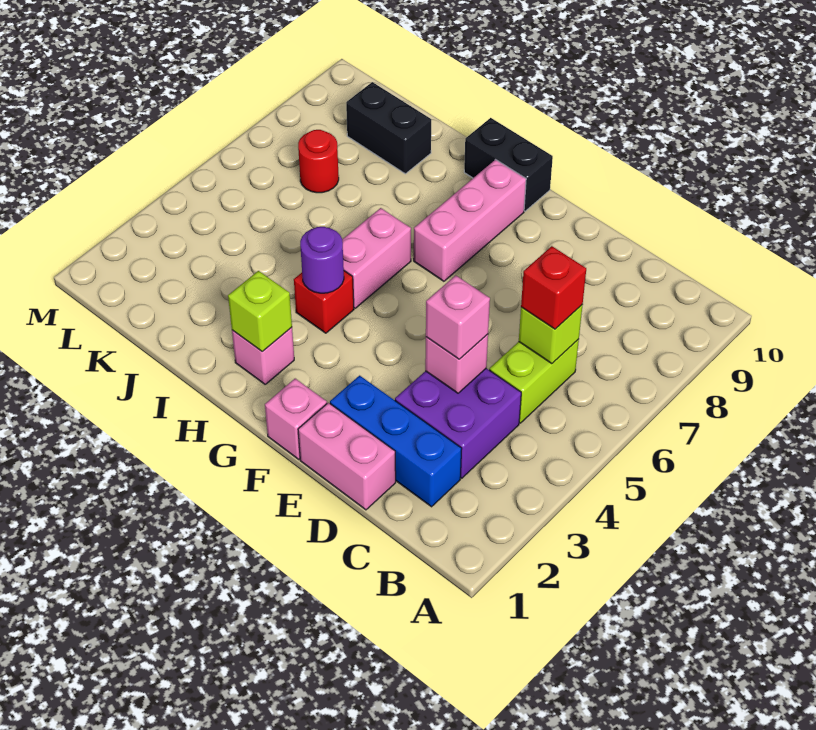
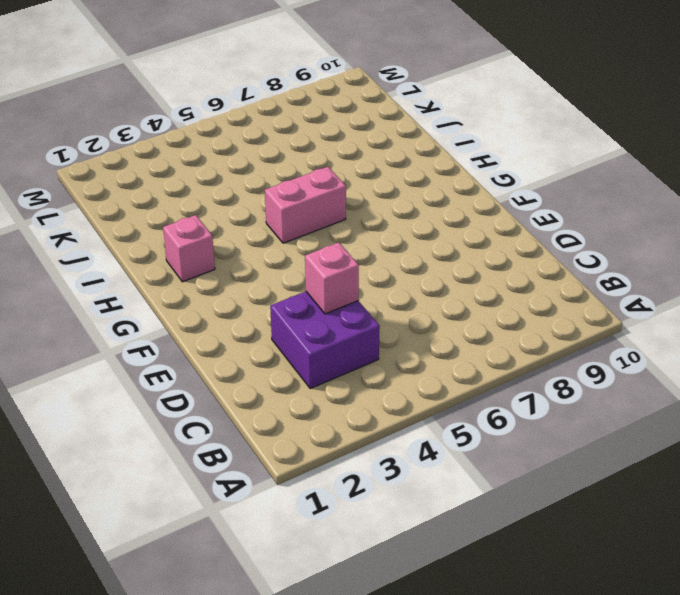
none -> blue brick C2:E2 level 1
none -> lime brick C5:C6 level 1
none -> pink brick D1:E1 level 1

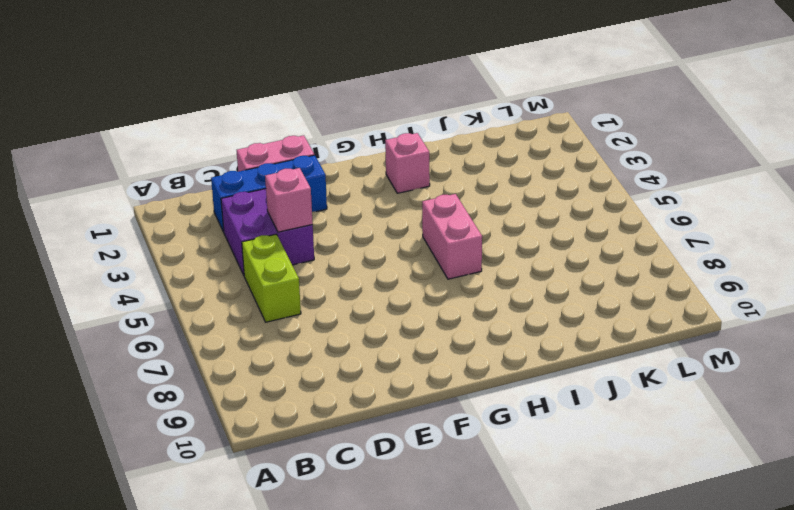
none -> pink brick F1 level 1
none -> pink brick G7:G9 level 1
none -> black brick G10:H10 level 1

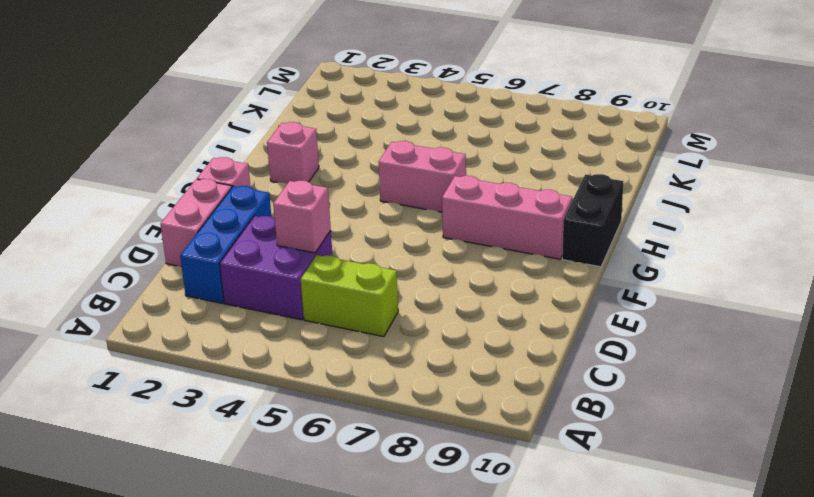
none -> red brick H4 level 1
none -> black brick J9:K9 level 1
none -> red round brick K7 level 1

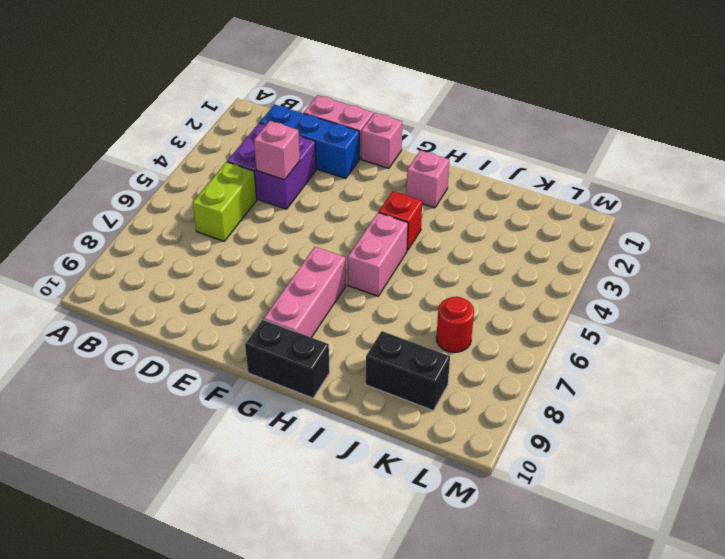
none -> lime brick C6 level 2
none -> lime brick H2 level 2
none -> purple round brick H4 level 2

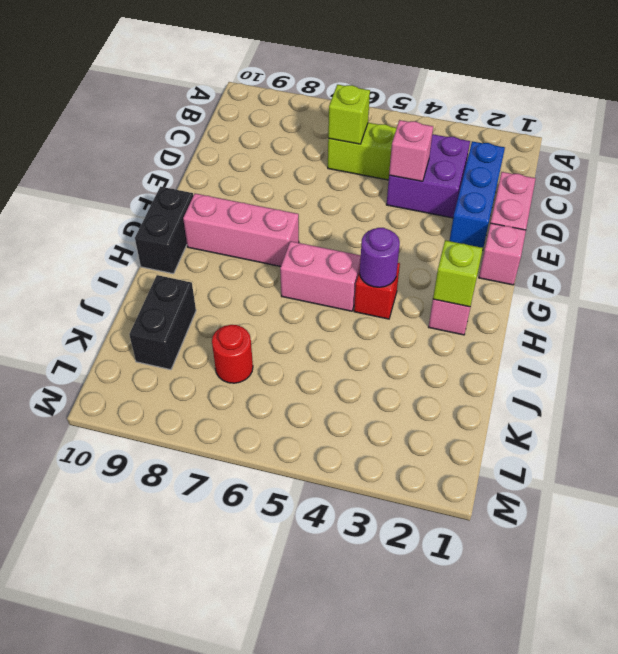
none -> red brick C6 level 3
none -> pink brick D4 level 3

